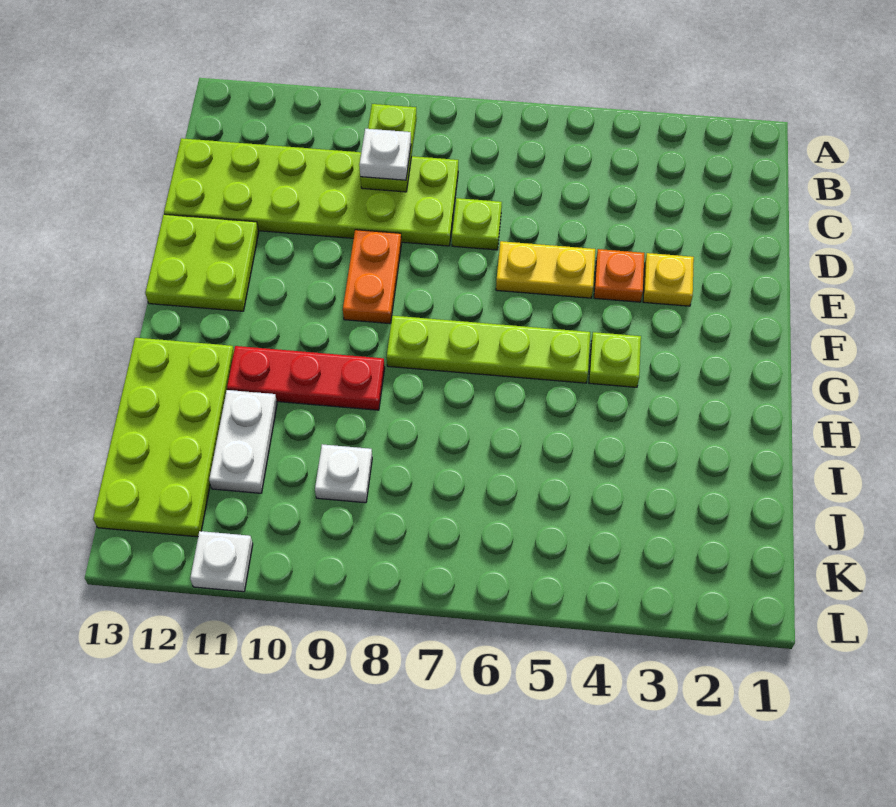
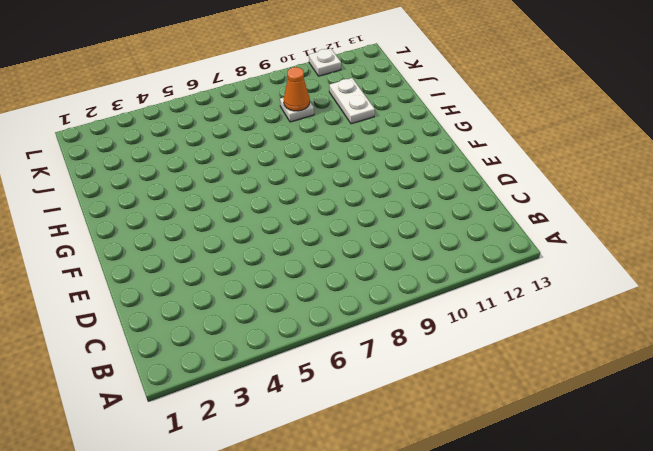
orange cone J9 level 2 -> none
none -> lime plate C8:D13 level 1
none -> lime plate D7 level 1
none -> yellow plate E3 level 1

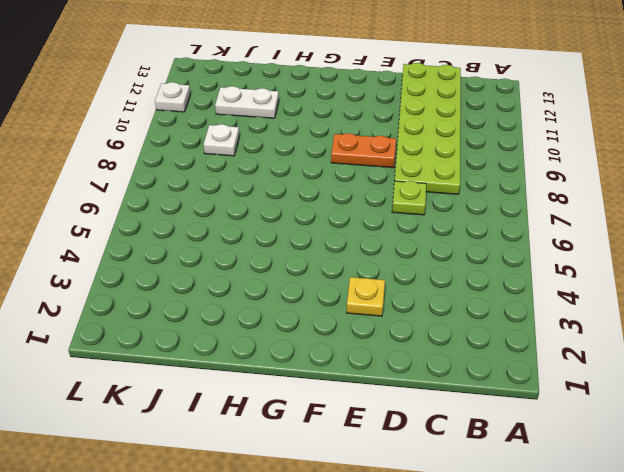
none -> orange plate E4 level 1
none -> yellow plate E5:E6 level 1
none -> lime plate E12:F13 level 1

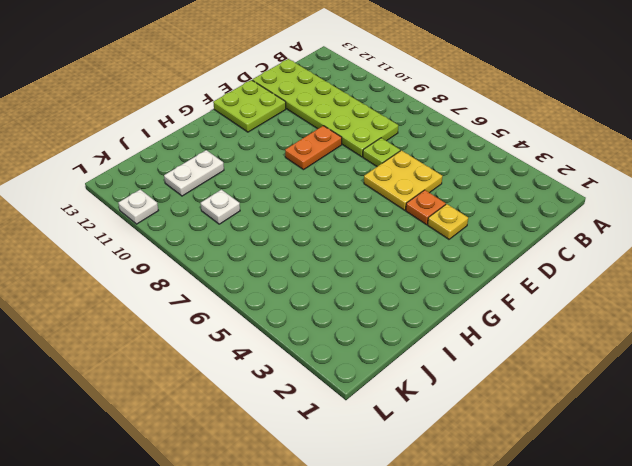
yellow plate D5:E6 level 1 -> yellow plate E5:E6 level 1
none -> lime plate G4 level 1
none -> lime plate G5:G8 level 1
none -> red plate H9:H11 level 1

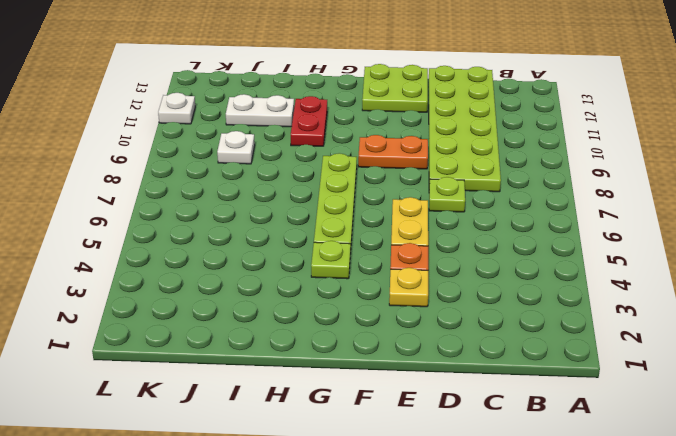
red plate H10:H11 level 1 -> red plate H9:H11 level 1
none -> lime plate H12:K13 level 1
none -> lime plate B9:C9 level 2
none -> white plate C9 level 3

